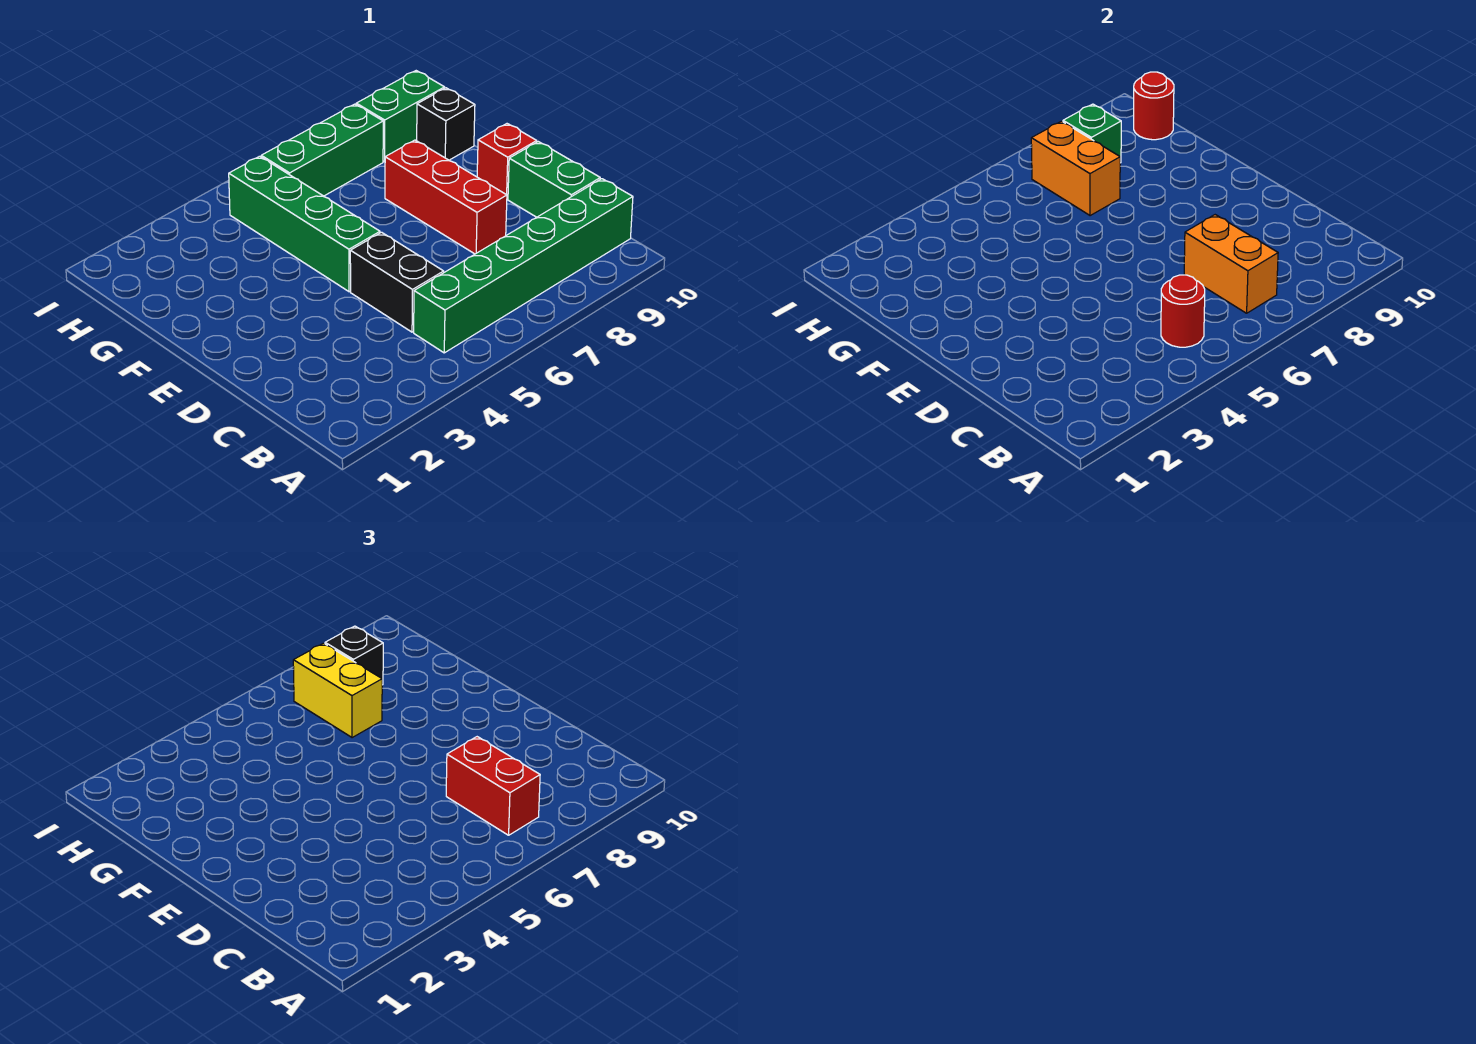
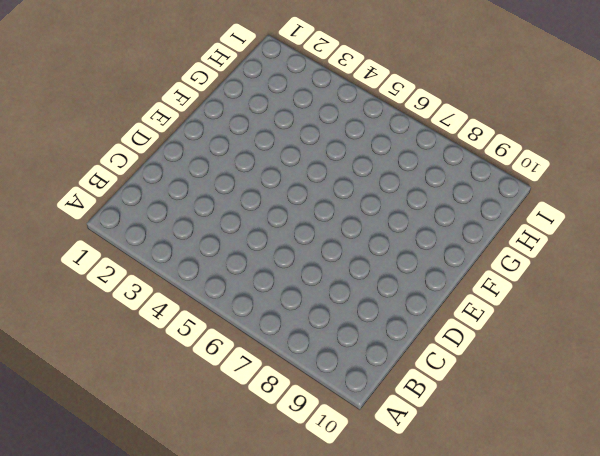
none -> green brick B5:B10 level 1
none -> black brick C5:D5 level 1
none -> green brick C10:D10 level 1

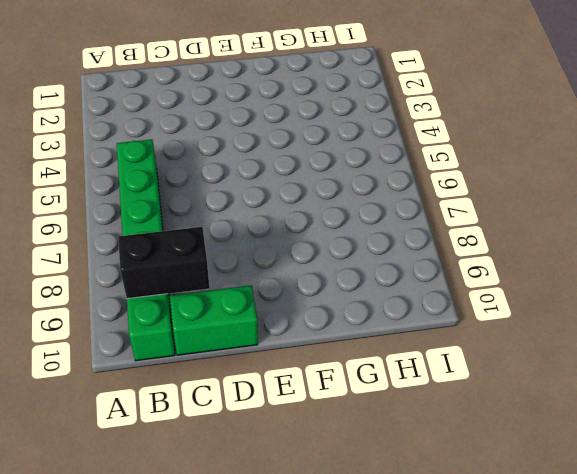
black brick B9:C9 level 2 -> black brick C5:D5 level 1
none -> red brick D8:F8 level 1
none -> green brick E5:H5 level 1
none -> red brick E10 level 1

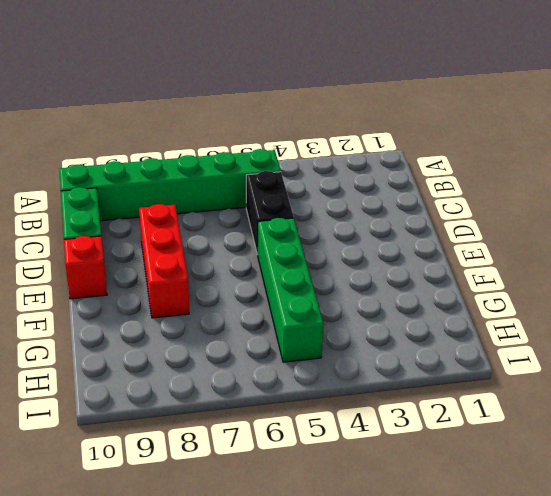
none -> black brick G10 level 1
none -> green brick H6:H8 level 1
none -> green brick H9:H10 level 1

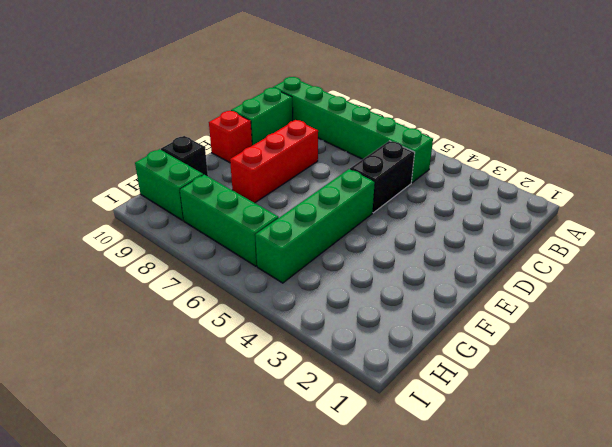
none -> red round brick B5 level 2
none -> orange brick B7:C7 level 2
none -> orange brick G7:H7 level 2

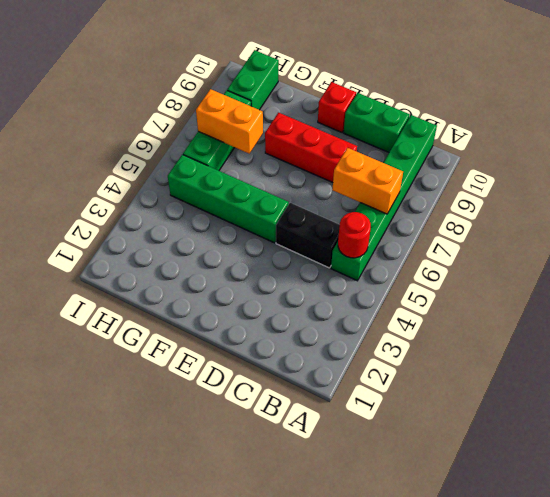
none -> black brick G10 level 1
none -> green brick H8 level 2
none -> red round brick H10 level 2

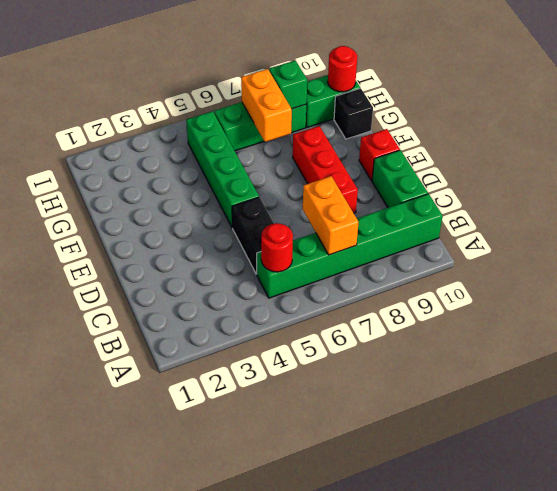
none -> red brick B7:C7 level 3
none -> yellow brick G7:H7 level 3
none -> black brick H8 level 3

